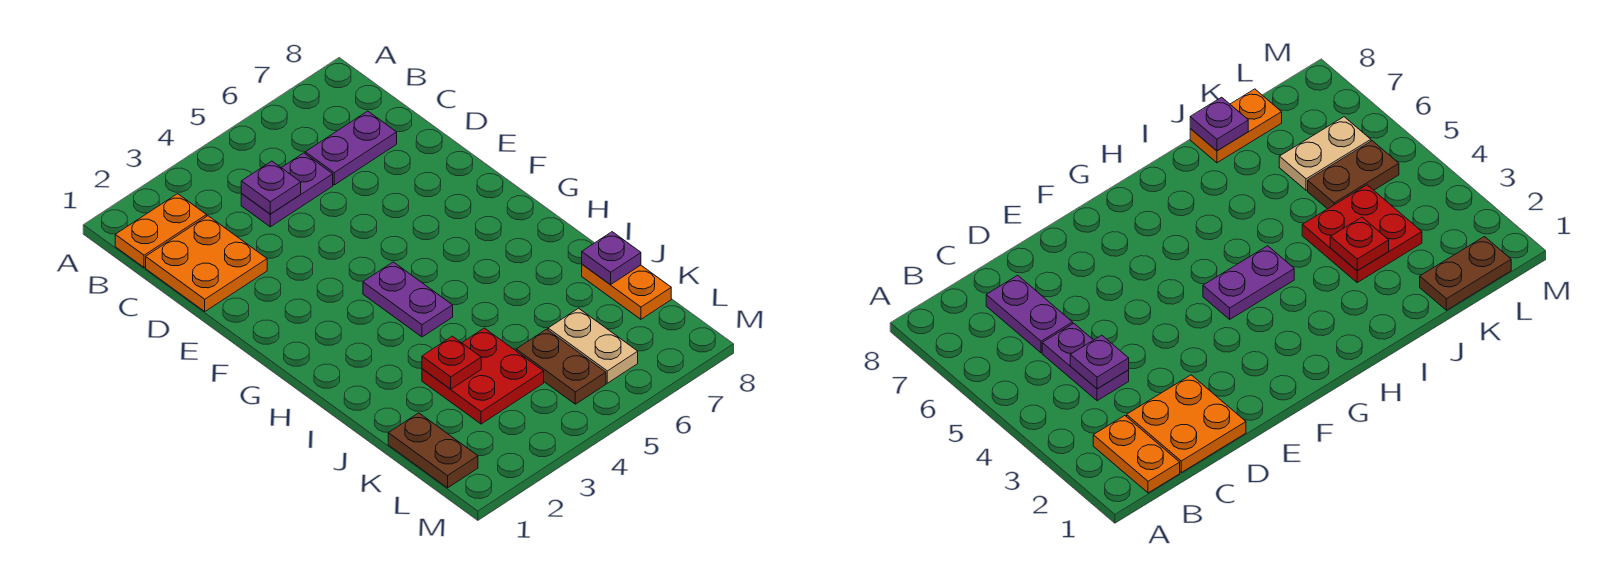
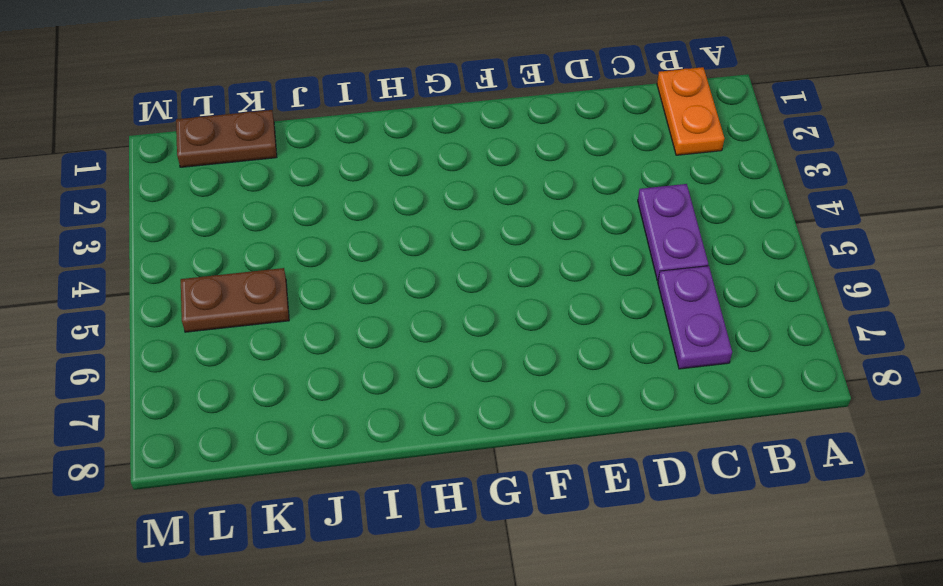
none -> orange plate C1:D2 level 1
none -> purple plate G4:H4 level 1
none -> red plate J3:K4 level 1

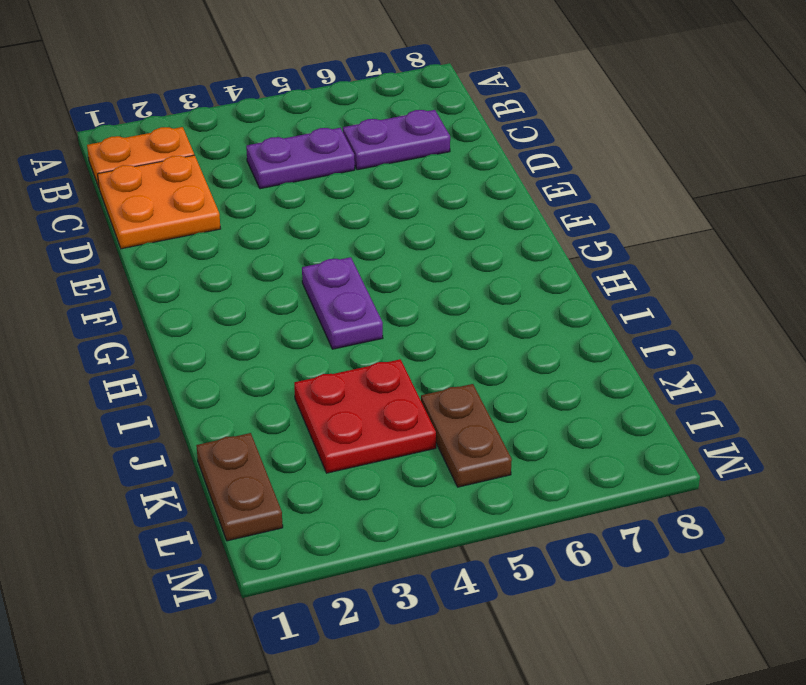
none -> orange plate J8:K8 level 1
none -> tan plate K6:L6 level 1
none -> purple plate C4 level 2

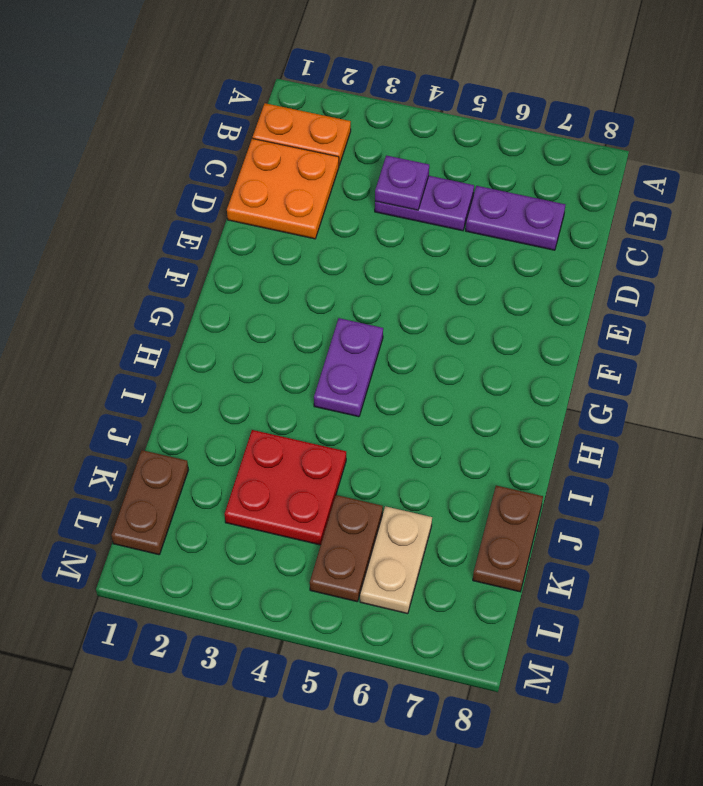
brown plate J8:K8 level 1 -> orange plate J8:K8 level 1
none -> red plate J3 level 2
none -> purple plate J8 level 2

